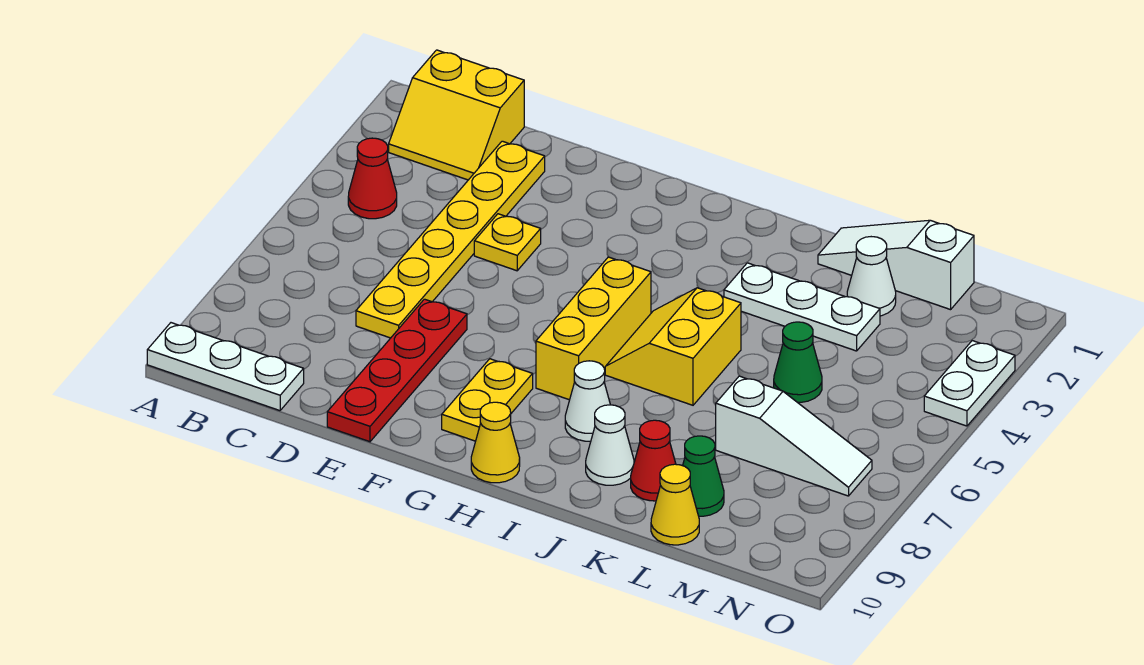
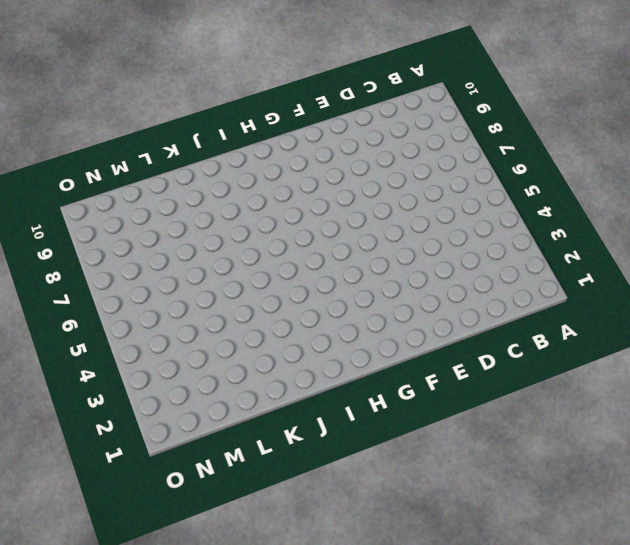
none -> white plate A10:C10 level 1
none -> yellow slope B1:C2 level 1 top 1
none -> red cone B4 level 1

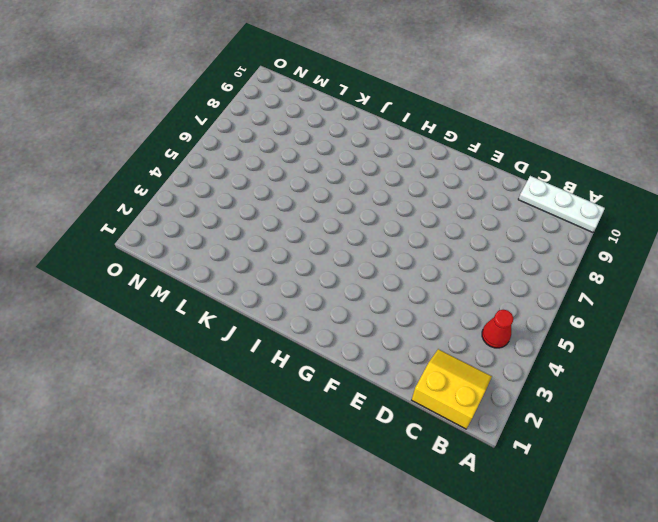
none -> yellow plate D2:D7 level 1
none -> yellow plate E4 level 1
none -> red plate E7:E10 level 1

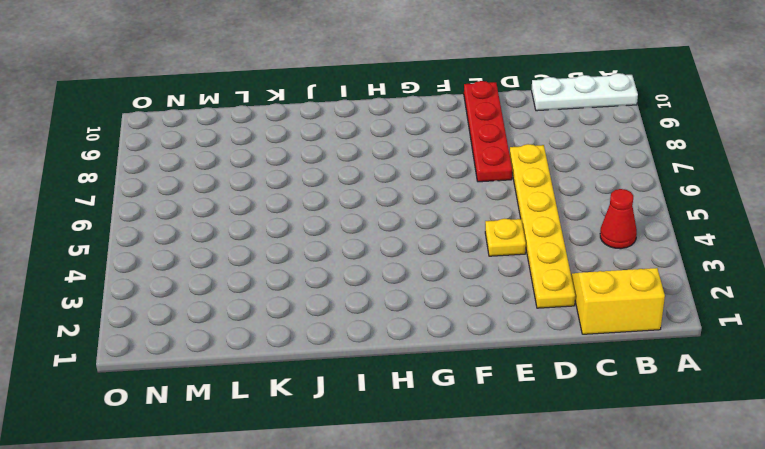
none -> yellow plate G8:G9 level 1
none -> yellow brick H5:H7 level 1
none -> yellow cone H10 level 1

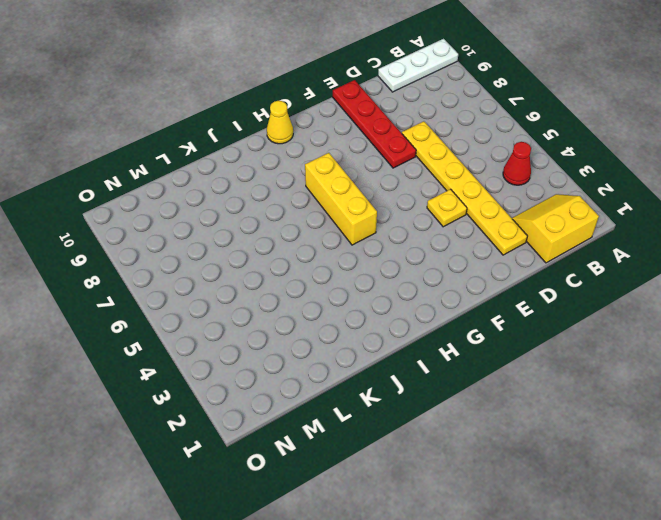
none -> yellow plate G8:G9 level 1
none -> yellow slope I5:J6 level 1 top J
none -> white cone I8 level 1

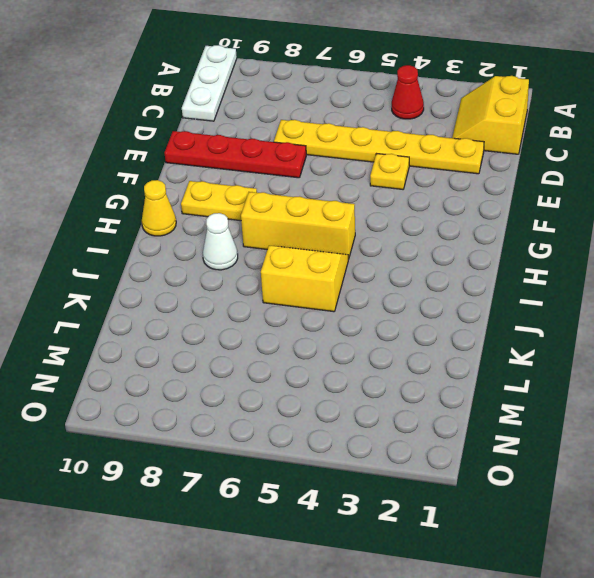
none -> white plate J3:L3 level 1
none -> white cone J9 level 1
none -> white slope K1:M1 level 1 top M

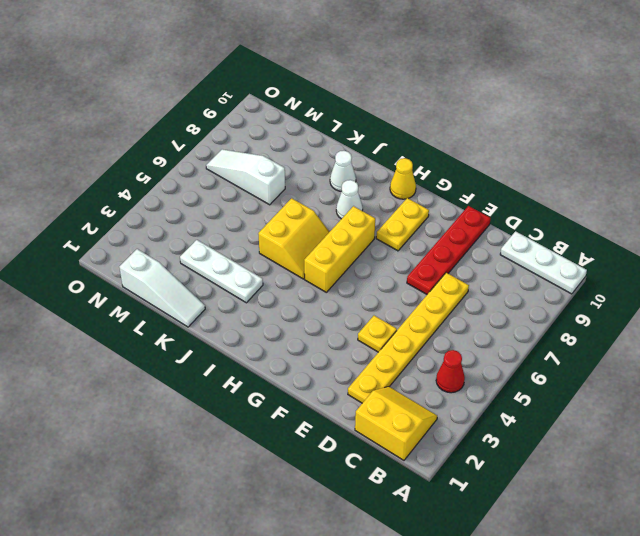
none -> red cone K9 level 1
none -> white cone L2 level 1
none -> green cone L5 level 1

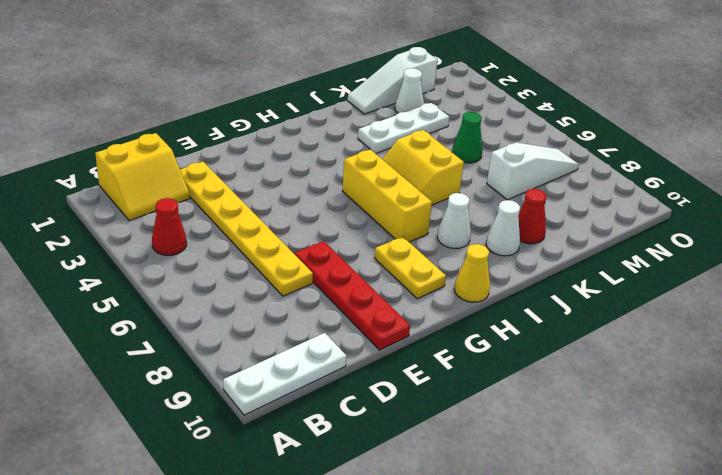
none -> yellow plate E4 level 1
none -> green cone L9 level 1
none -> yellow cone L10 level 1

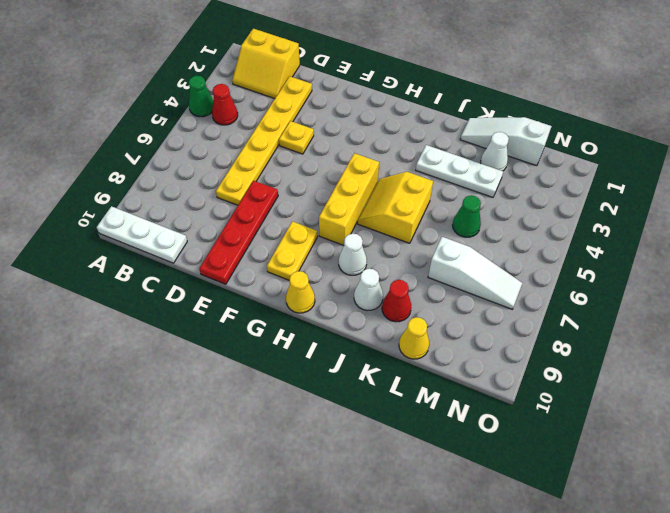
green cone A4 level 1 -> green cone L9 level 1
none -> white plate O3:O4 level 1

